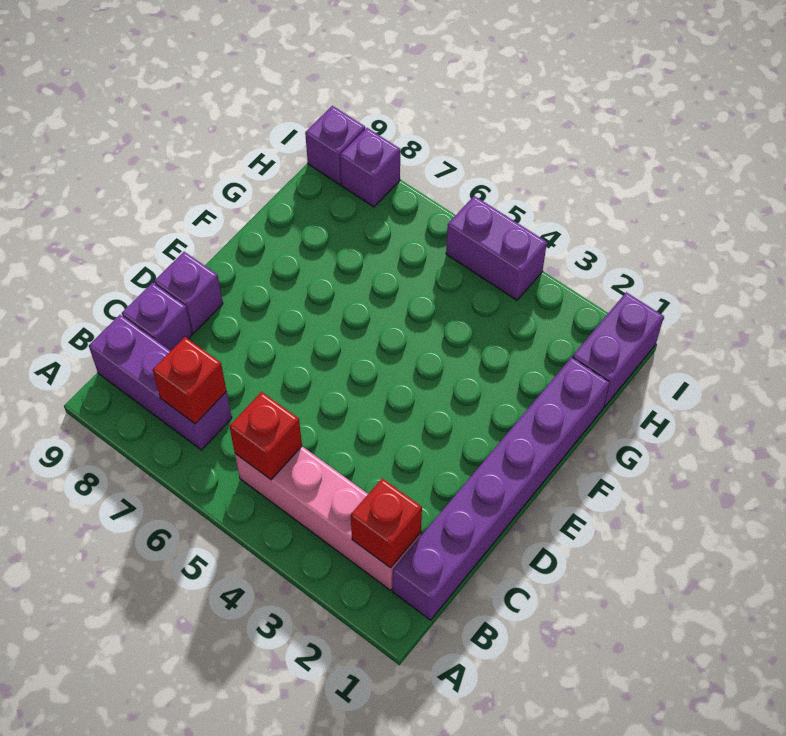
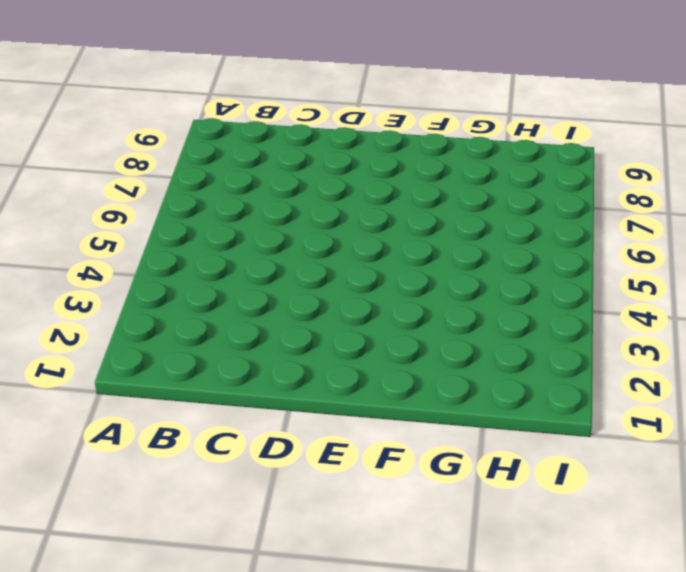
none -> purple brick B1:G1 level 1
none -> pink brick B2:B5 level 1
none -> purple brick B7:B9 level 1

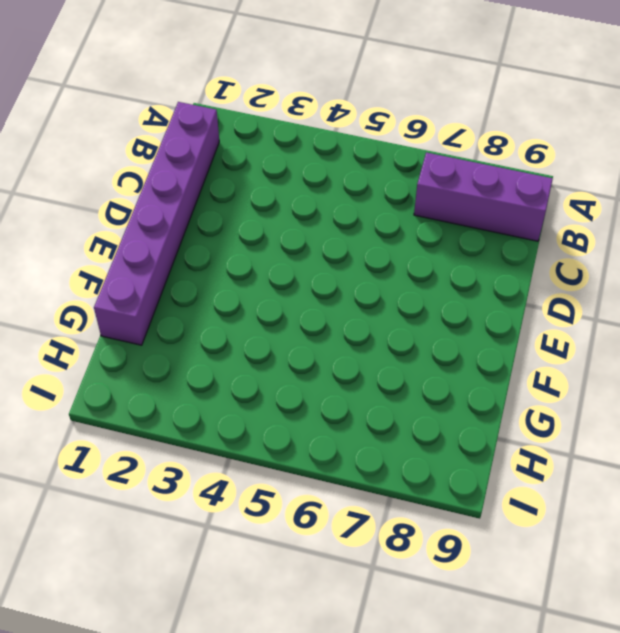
none -> pink brick B2:B5 level 1
none -> purple brick C9 level 1
none -> purple brick D9 level 1

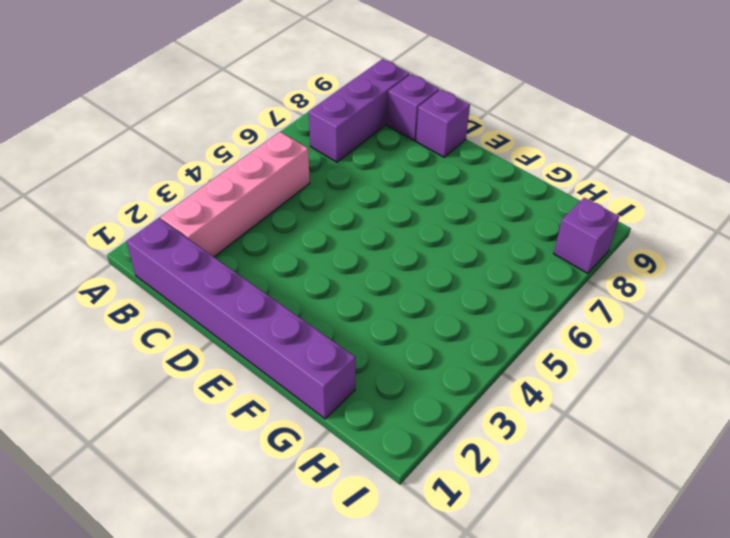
none -> purple brick H1:I1 level 1
none -> purple brick I4:I5 level 1
none -> purple brick I9 level 1

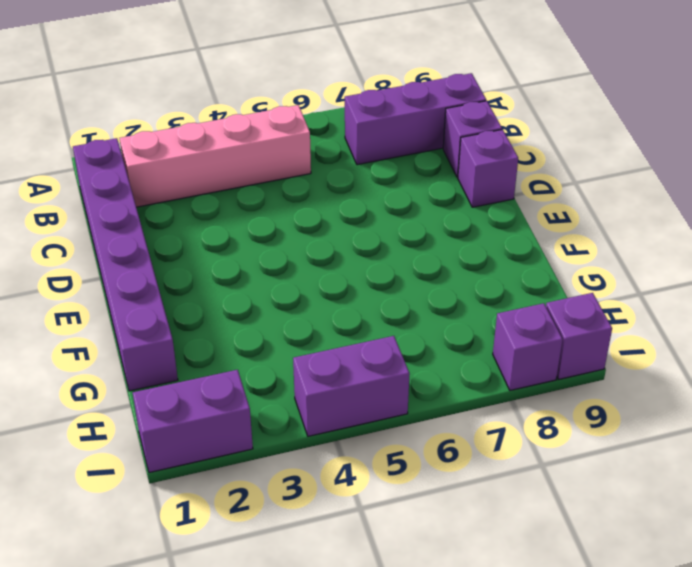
purple brick I1:I2 level 1 -> purple brick H1:I1 level 1
none -> red brick B2 level 2
none -> red brick B5 level 2
none -> red brick B7 level 2

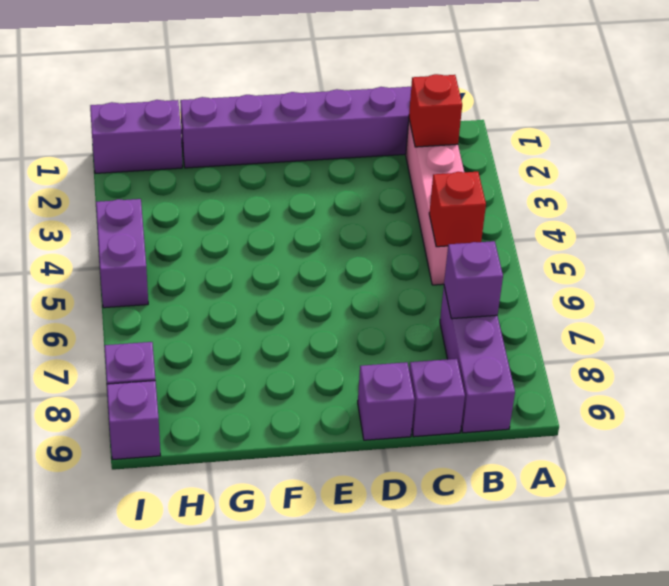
purple brick B7 level 2 -> red brick B7 level 2

